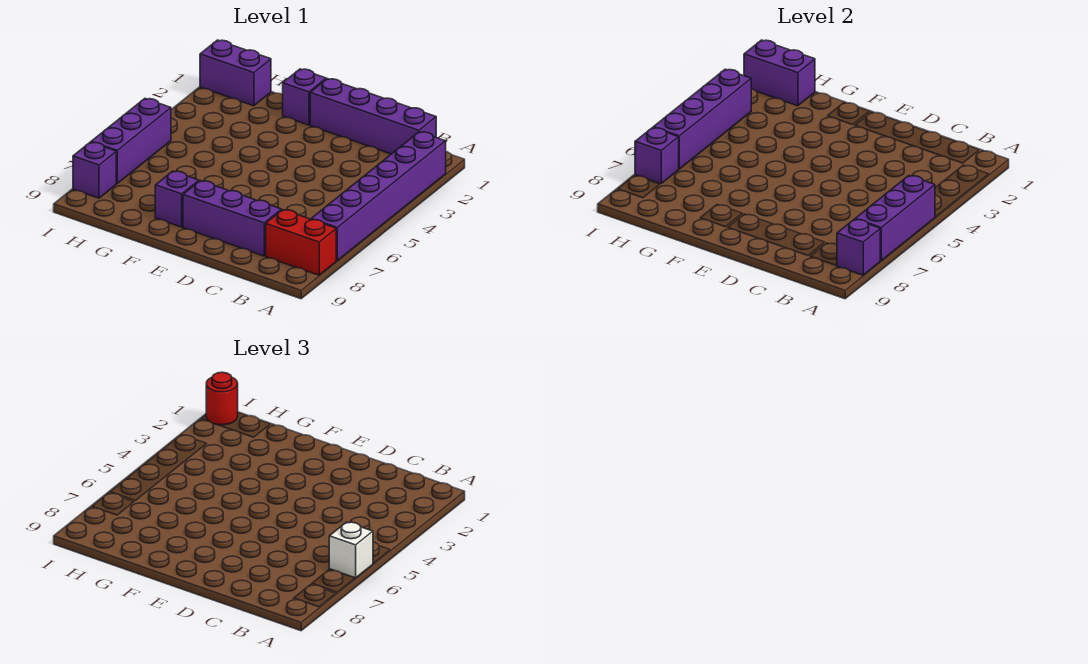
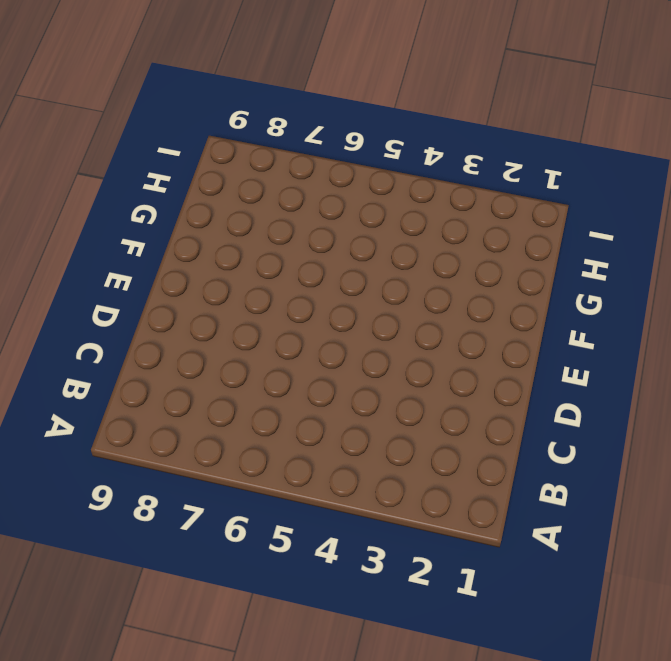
none -> purple brick A2:A7 level 1
none -> red brick A8:B8 level 1
none -> purple brick B1:E1 level 1

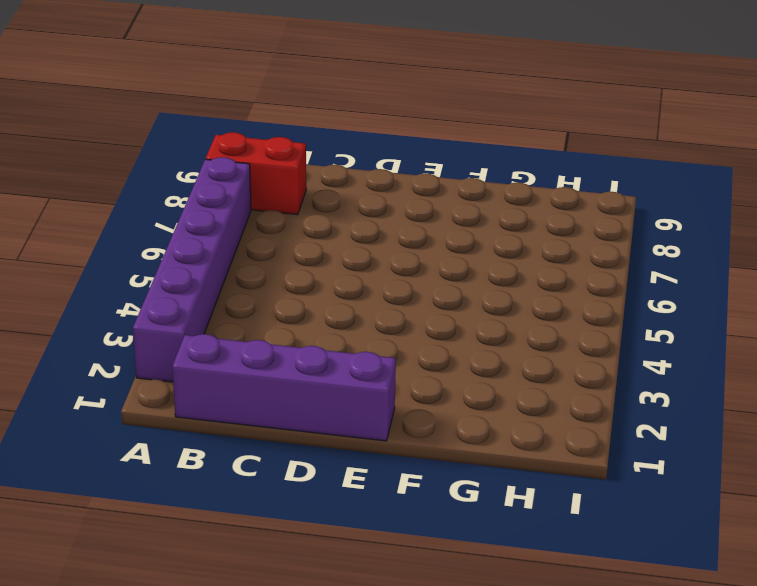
none -> purple brick C8:E8 level 1
none -> purple brick F1 level 1
none -> purple brick F8 level 1

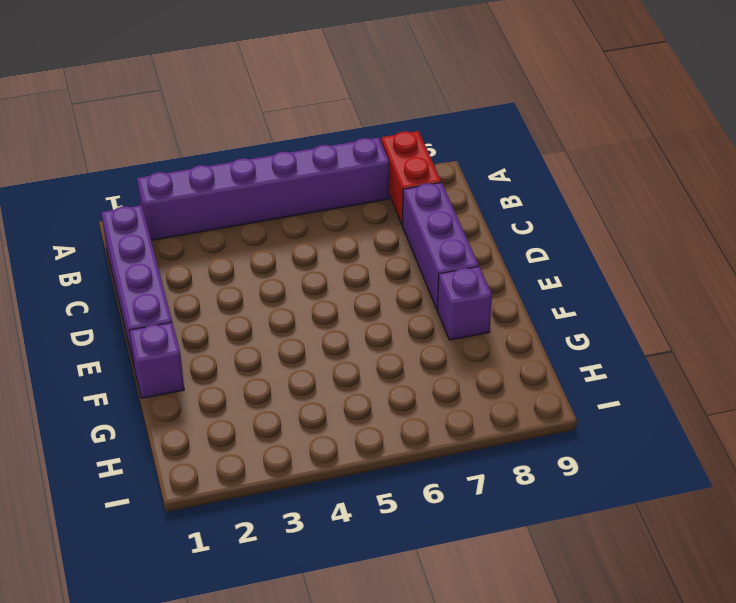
none -> purple brick H1:I1 level 1
none -> purple brick I5:I7 level 1
none -> purple brick I8 level 1

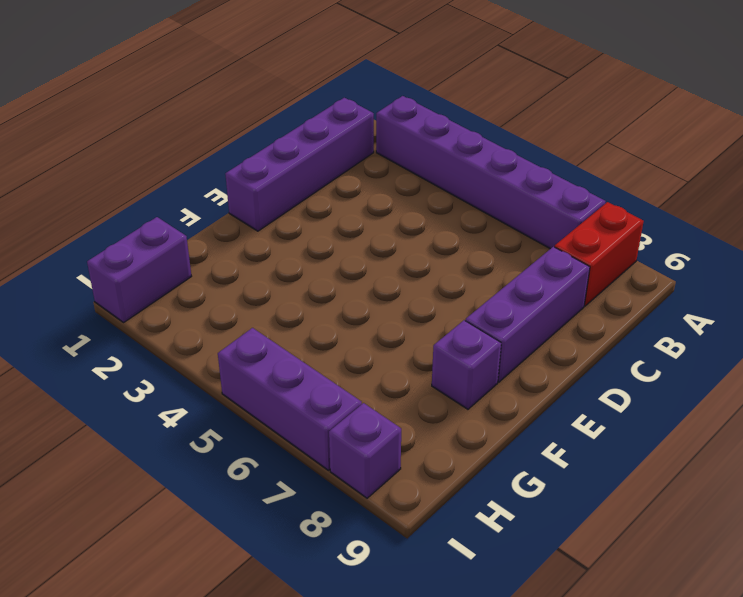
none -> purple brick F1 level 1
none -> purple brick A5:A7 level 2
none -> purple brick A8 level 2

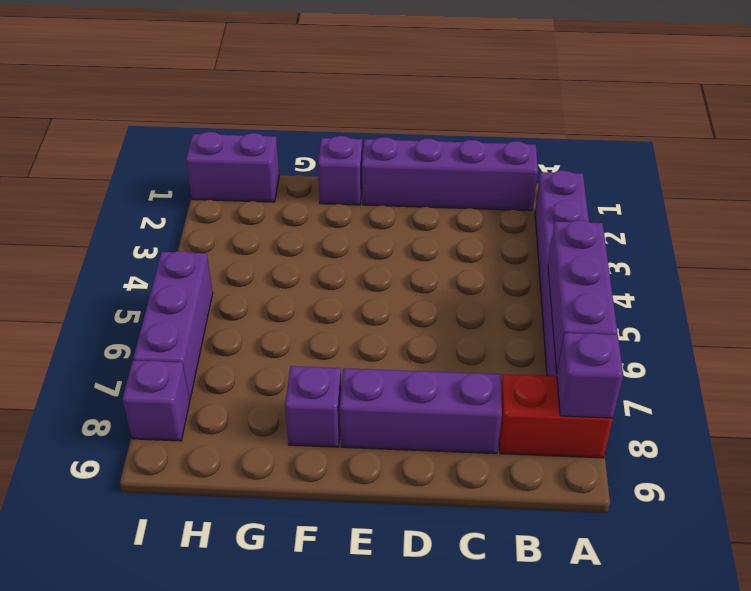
none -> purple brick H1:I1 level 2
none -> purple brick I3:I6 level 2
none -> purple brick I7 level 2

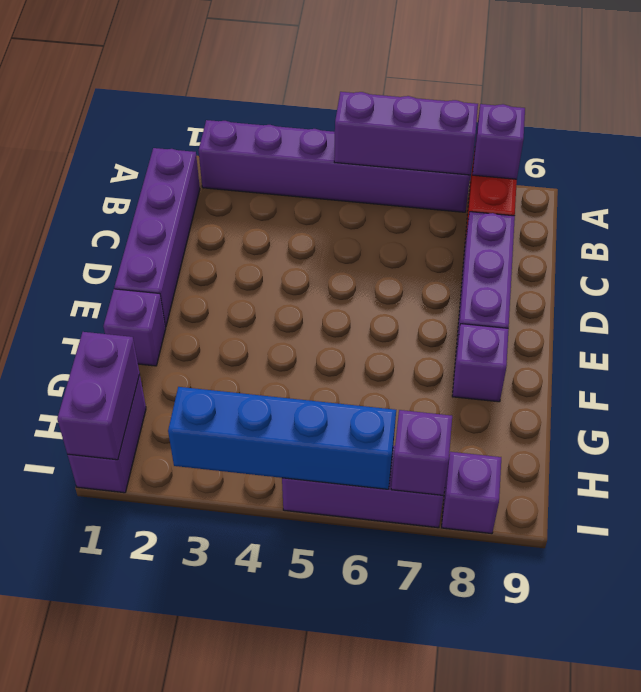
blue brick I3:I6 level 2 -> purple brick I3:I6 level 2
none -> white brick A6 level 3
none -> red round brick I1 level 3

